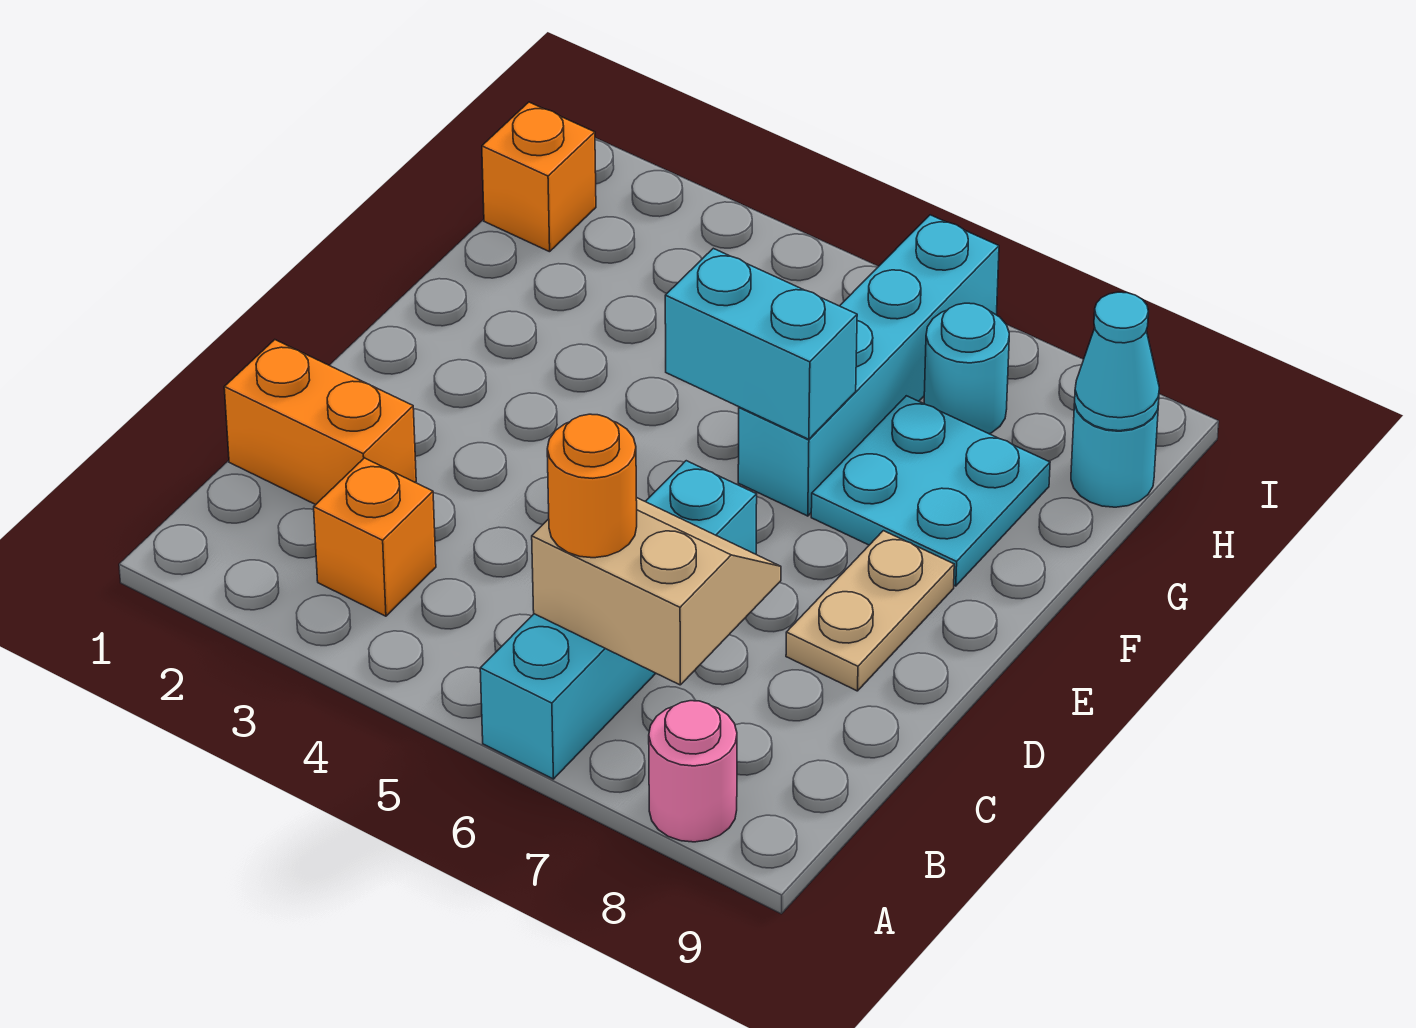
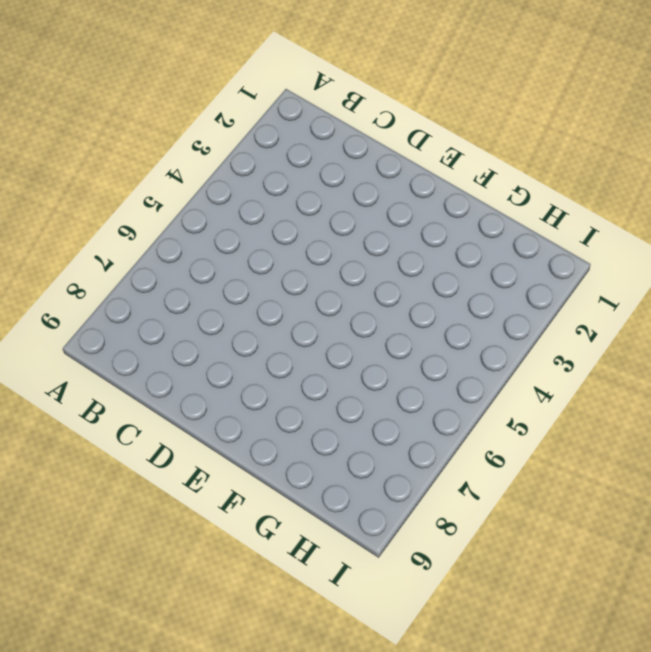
none -> cyan brick A6:D6 level 1
none -> pink round brick A8 level 1
none -> orange brick B3 level 1

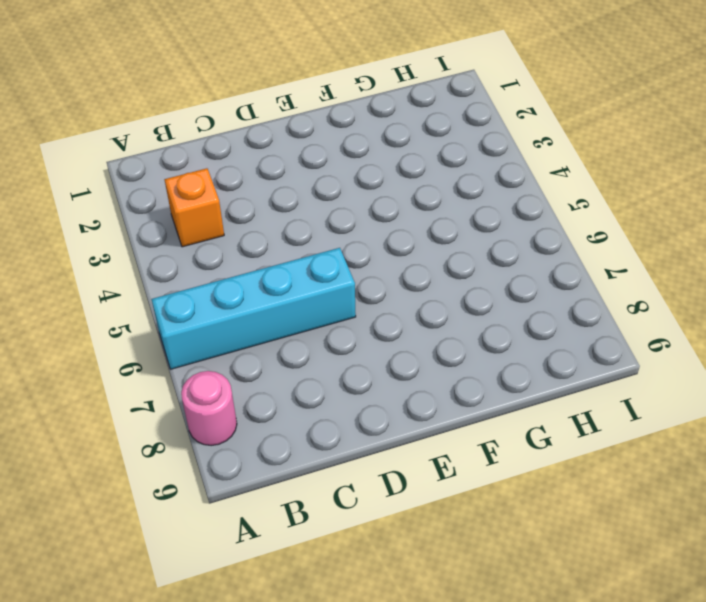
none -> orange brick C1:C2 level 1
none -> tan plate D8:E8 level 1
none -> cyan brick F6:I6 level 1

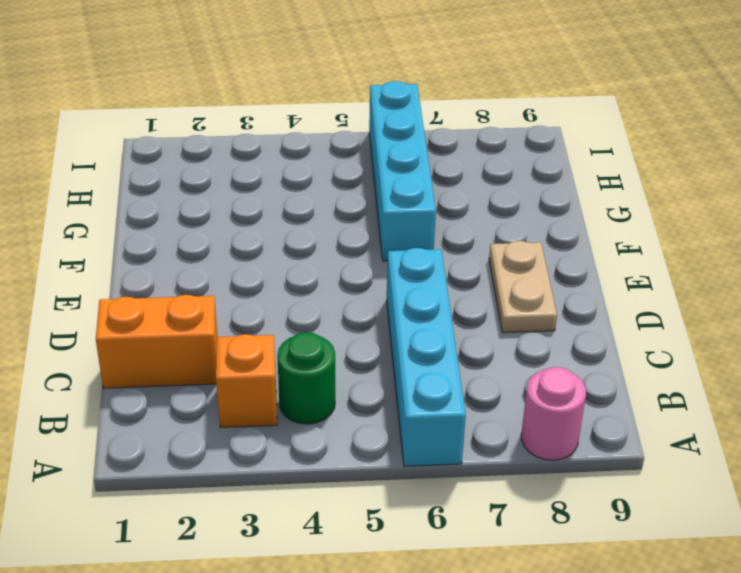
green round brick B4 level 1 -> none
none -> cyan plate F7:G8 level 1
none -> orange brick H1 level 1
none -> cyan round brick H7 level 1

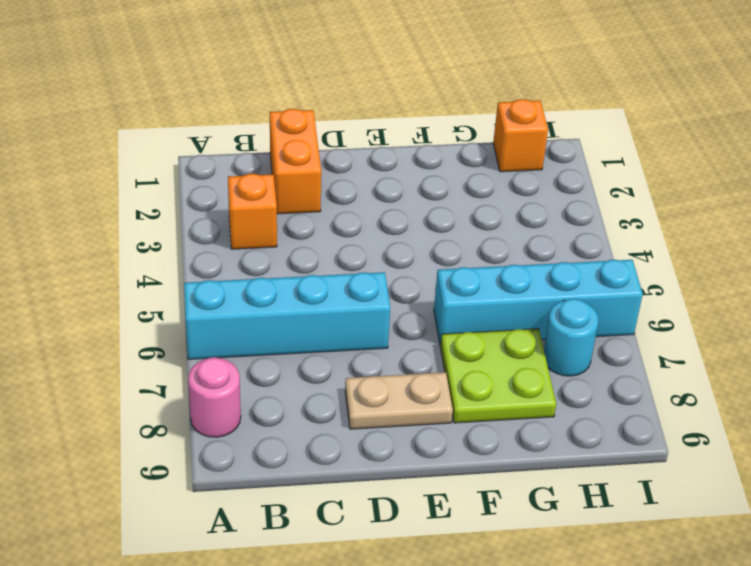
lime plate F7:G8 level 1 -> cyan plate F7:G8 level 1
none -> cyan round brick H9 level 1
none -> tan slope B6:C7 level 2 top B
none -> cyan brick F5:F6 level 2

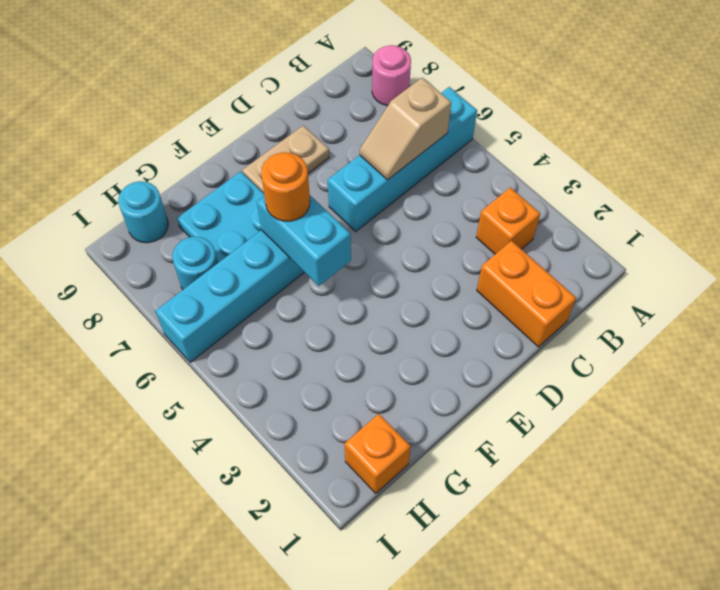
tan slope B6:C6 level 2 top B -> tan slope B6:C7 level 2 top B
orange round brick F6 level 3 -> orange round brick B6 level 3
none -> cyan cone H9 level 2

